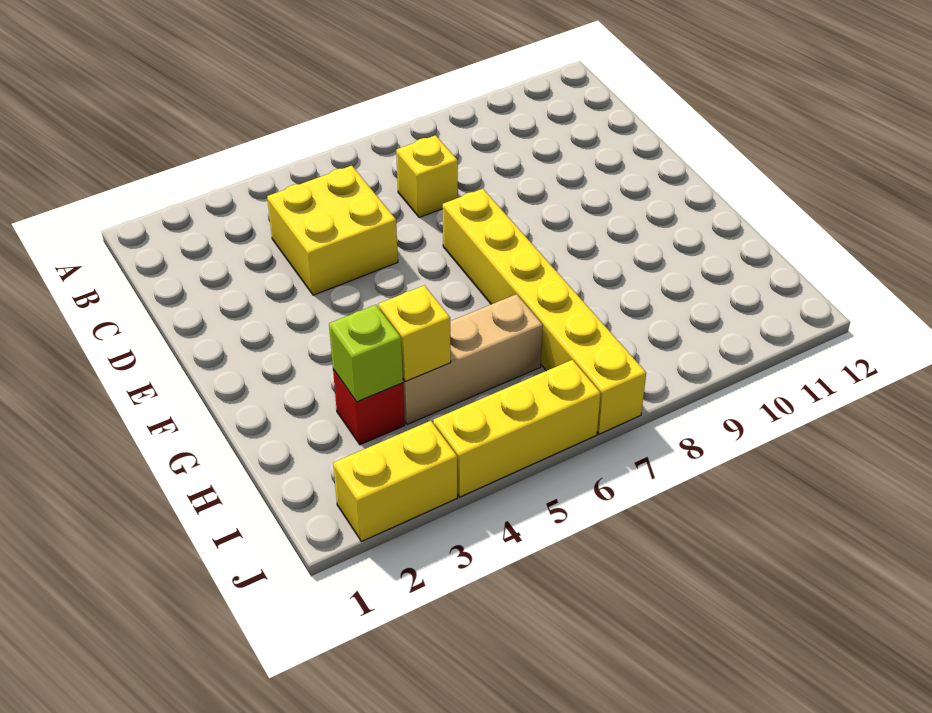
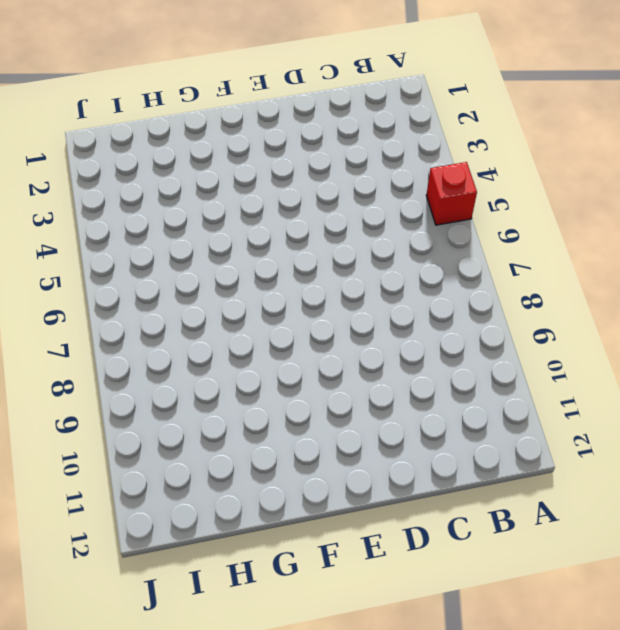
red brick A5 level 1 -> red brick H3 level 1
none -> yellow brick C4:D5 level 1
none -> yellow brick C7 level 1

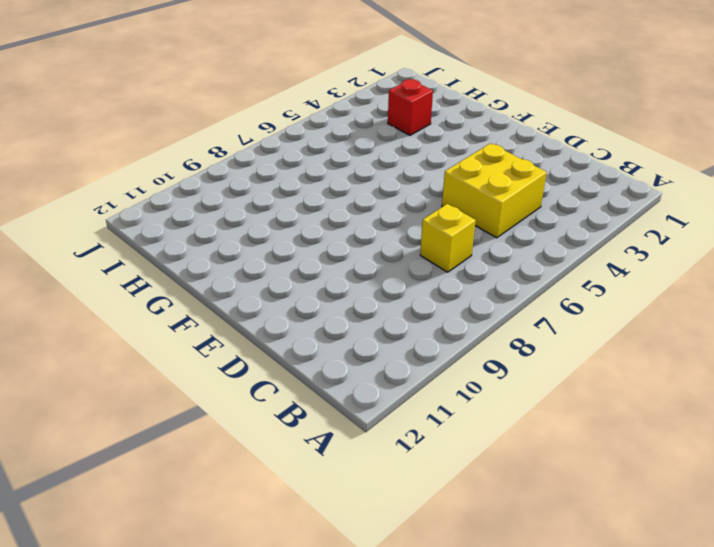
none -> yellow brick E7:J7 level 1
none -> tan brick H4:H6 level 1

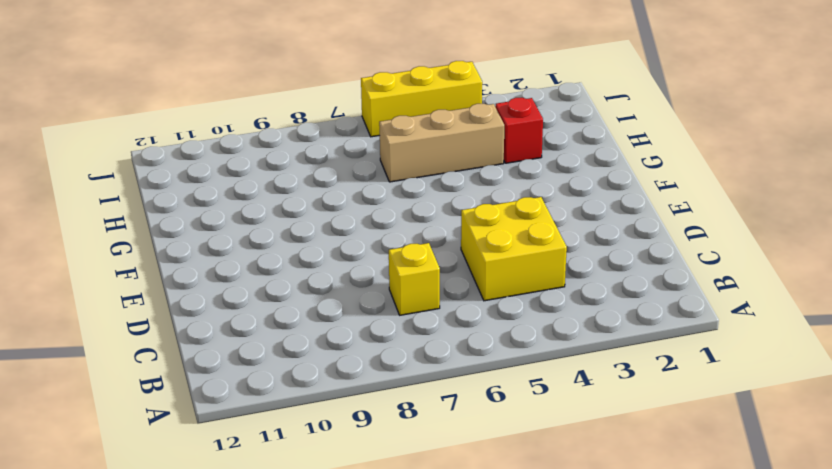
none -> yellow brick E7:J7 level 1
none -> yellow brick J2:J3 level 1

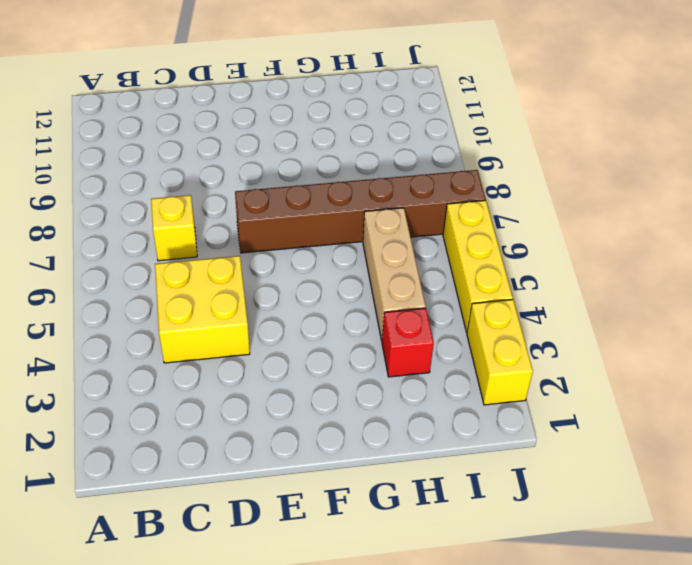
brown brick E7:J7 level 1 -> yellow brick E7:J7 level 1
none -> lime brick H3 level 2
none -> yellow brick H4 level 2

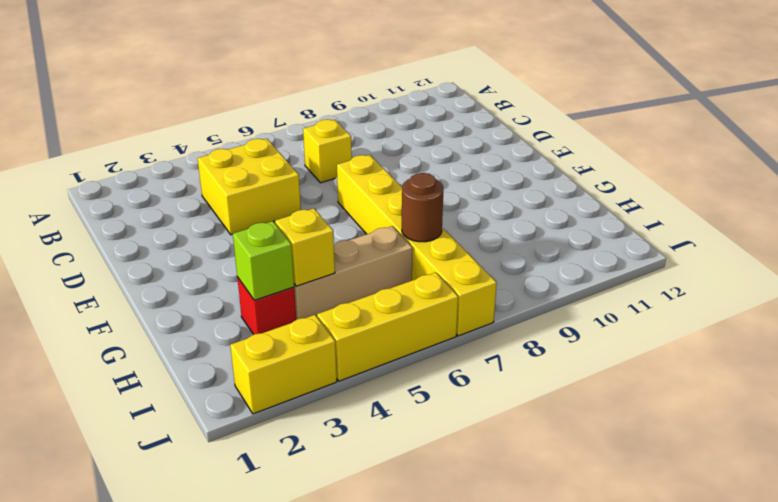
brown round brick H7 level 2 -> none

